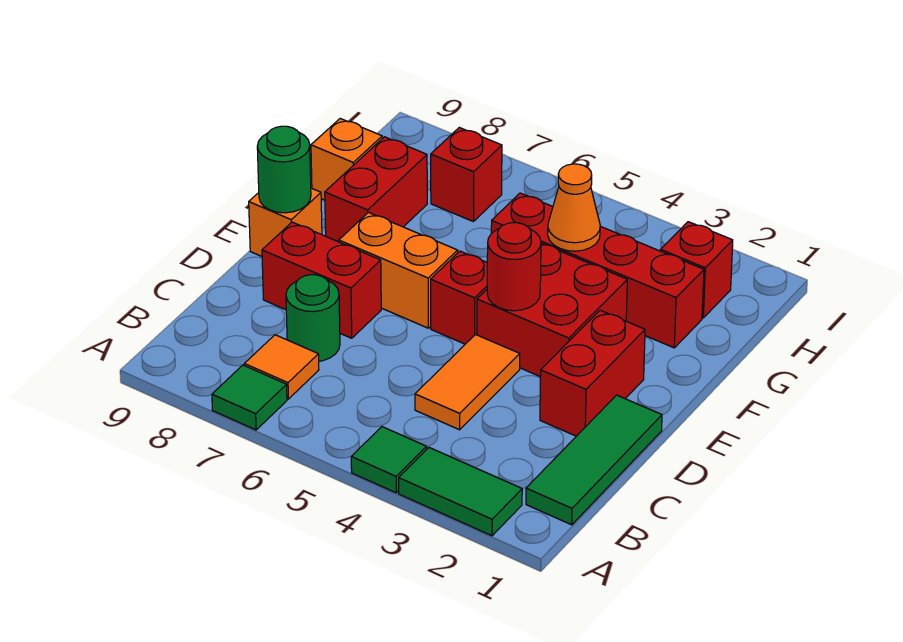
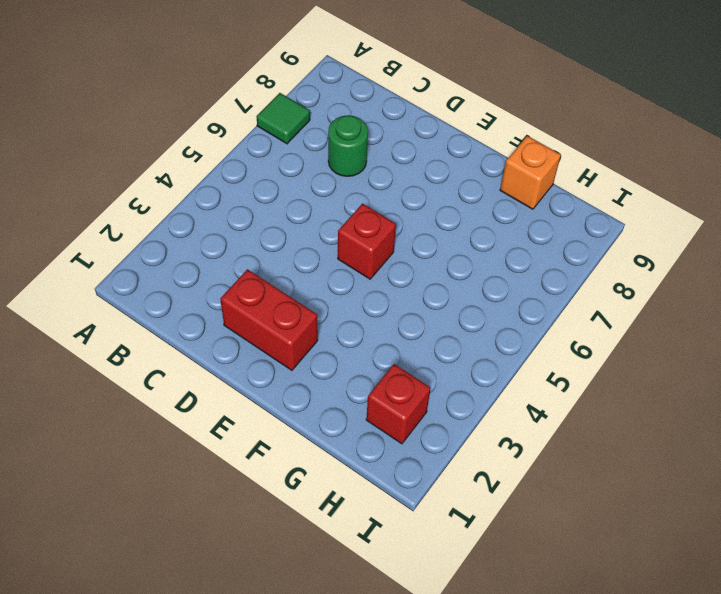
none -> green tile A2:A3 level 1
none -> green tile A4 level 1
none -> green tile B1:D1 level 1

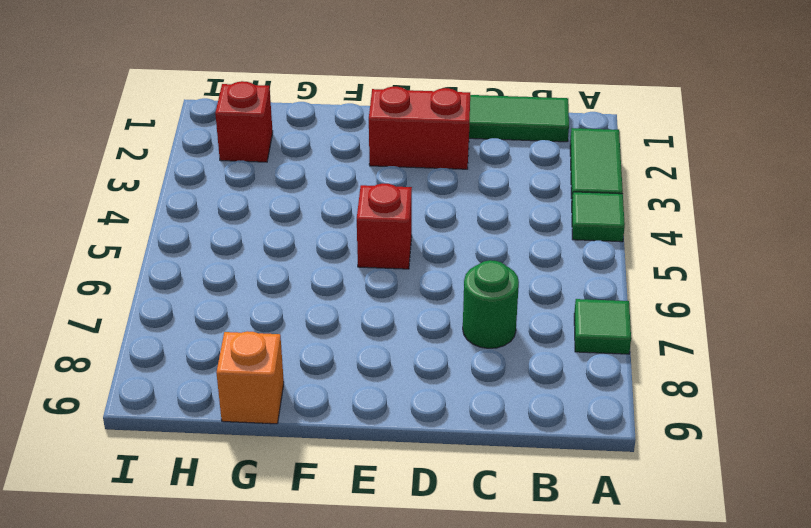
none -> orange tile B7 level 1
none -> orange tile C4:D4 level 1
none -> red brick D7:D8 level 1

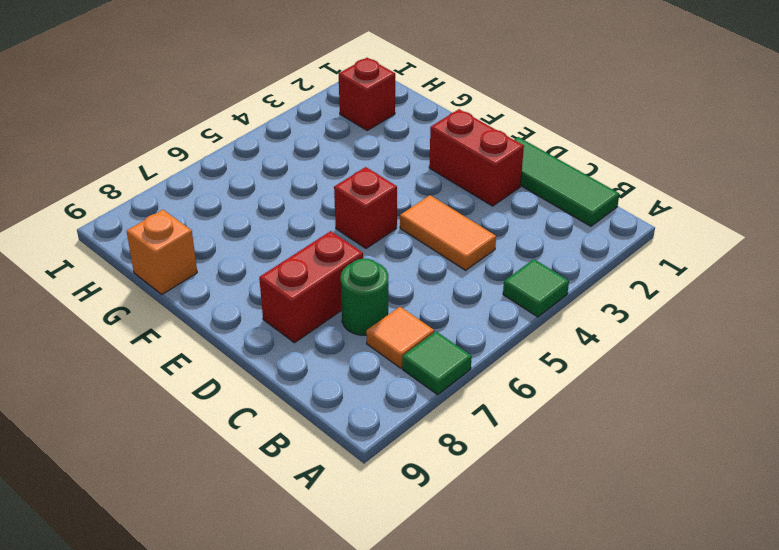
none -> green tile A2:A3 level 1
none -> red brick E3:F4 level 1
none -> orange brick E6:E7 level 1

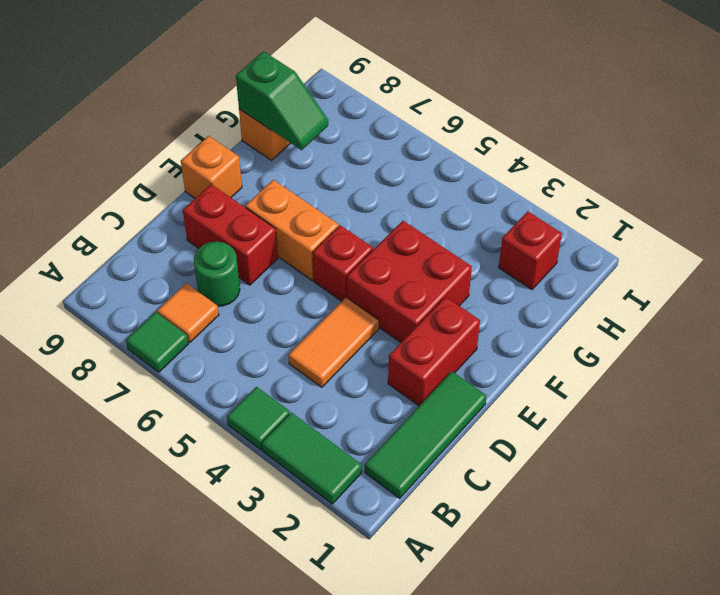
green slope G8:G9 level 2 top 9 -> none
none -> red brick F8:G8 level 1
none -> red brick G2:G5 level 1
none -> red brick H7 level 1

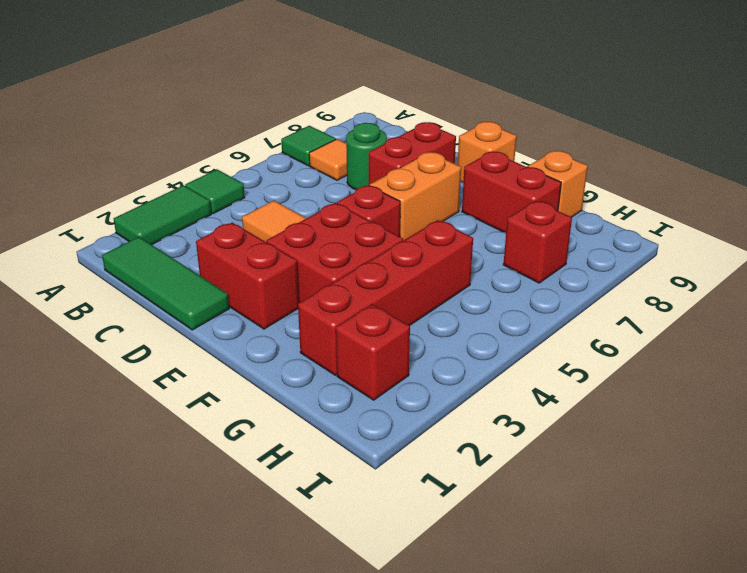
none -> red round brick E4 level 2
none -> green round brick E9 level 2
none -> orange cone G4 level 2

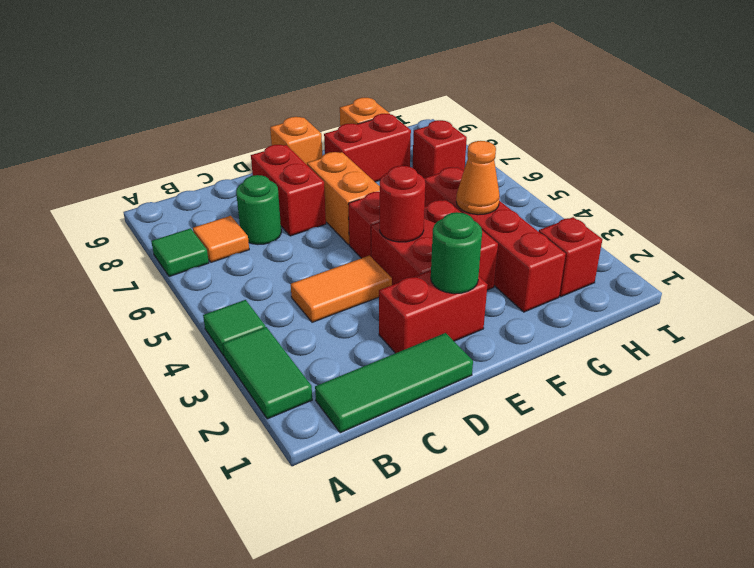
green round brick E2 level 2 -> green round brick E9 level 2

